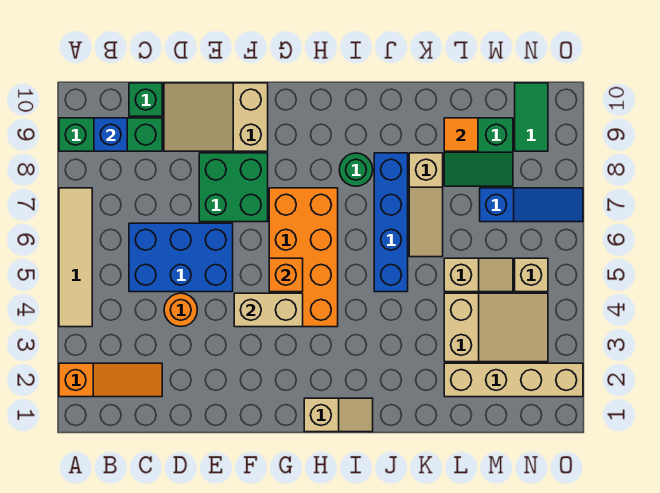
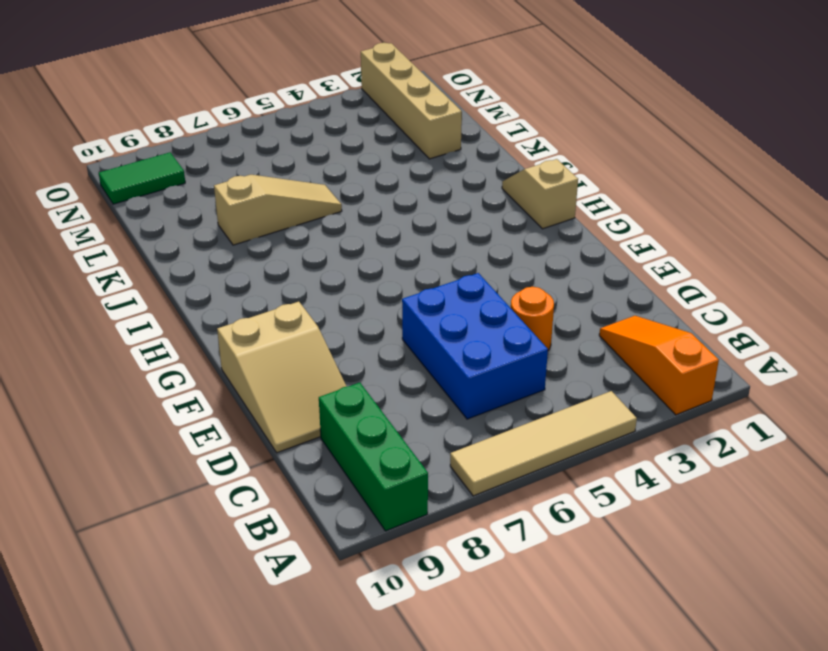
none -> green brick C10 level 1
none -> green brick E7:F8 level 1
none -> orange brick G4:H7 level 1

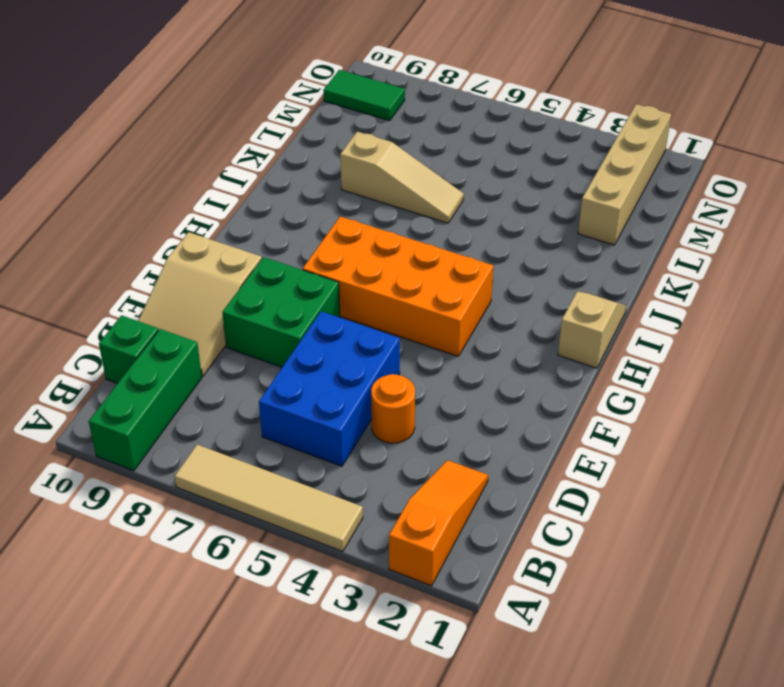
none -> green round brick I8 level 1
none -> blue brick J5:J8 level 1
none -> tan slope L3:N4 level 1 top L

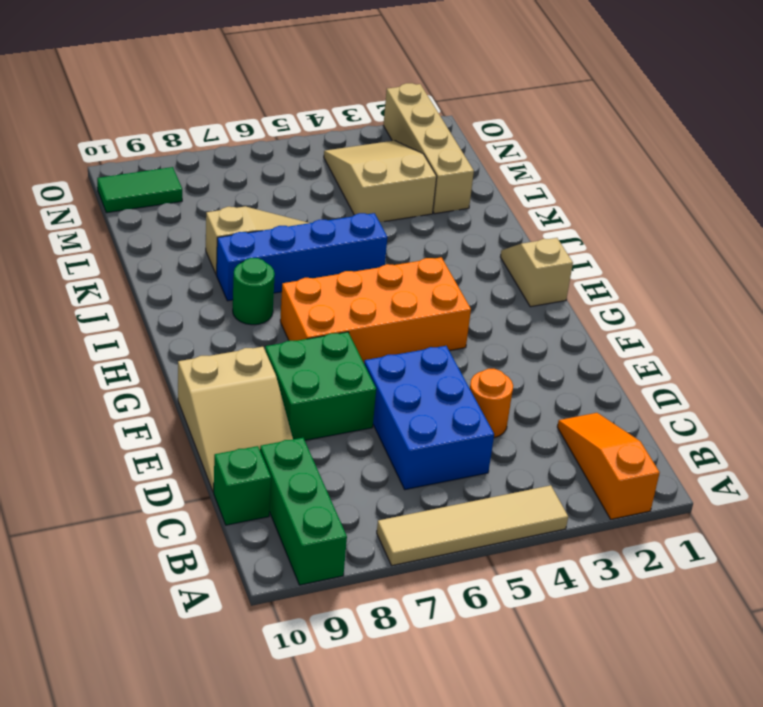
none -> tan slope L5:M5 level 1 top L
none -> green slope L8:M9 level 1 top 9
none -> blue slope M7:O7 level 1 top M

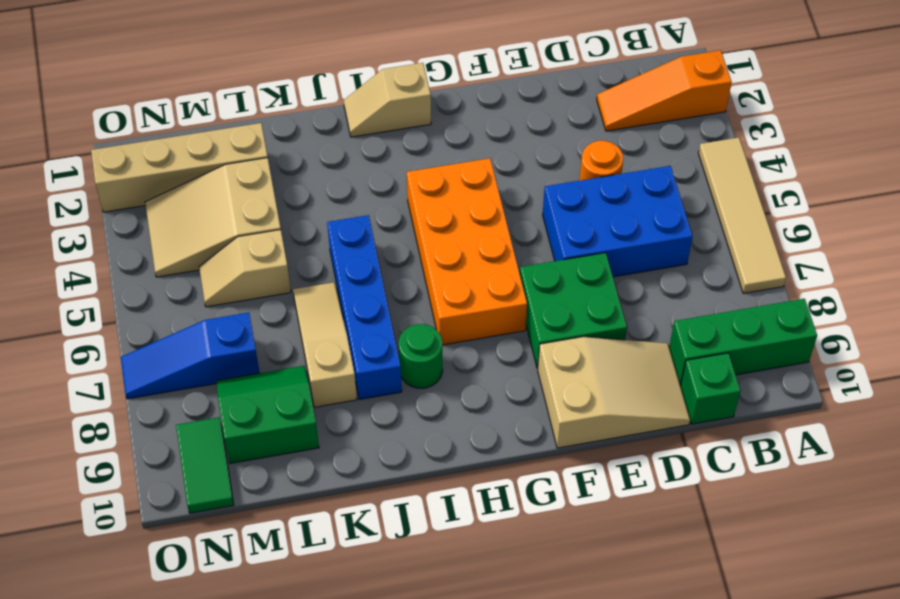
none -> tan brick N5 level 1
none -> blue brick B9 level 2
none -> tan brick F4:G4 level 2

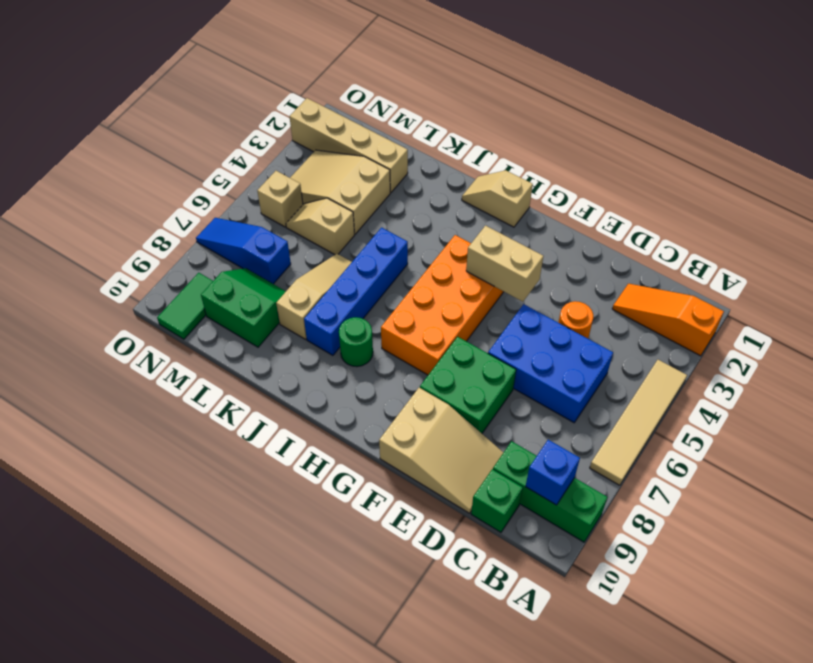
none -> orange brick G5 level 2
none -> orange tile L9 level 2

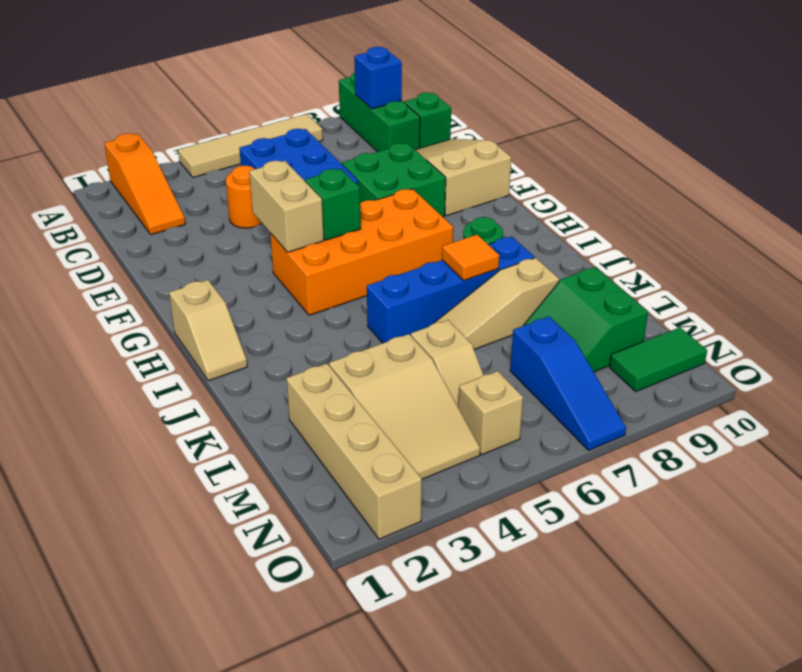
green brick G5 level 2 -> orange brick G5 level 2
orange tile J7 level 2 -> orange tile L9 level 2

